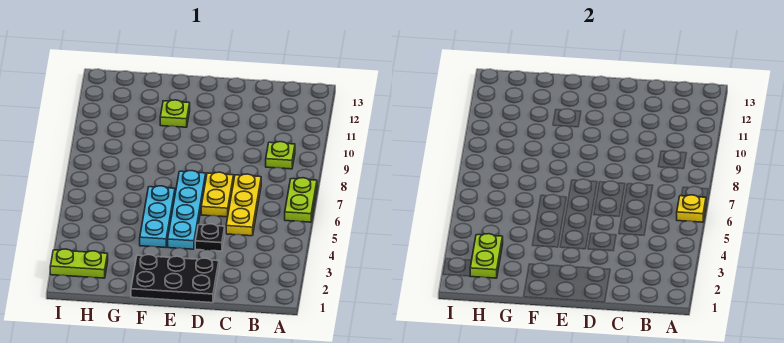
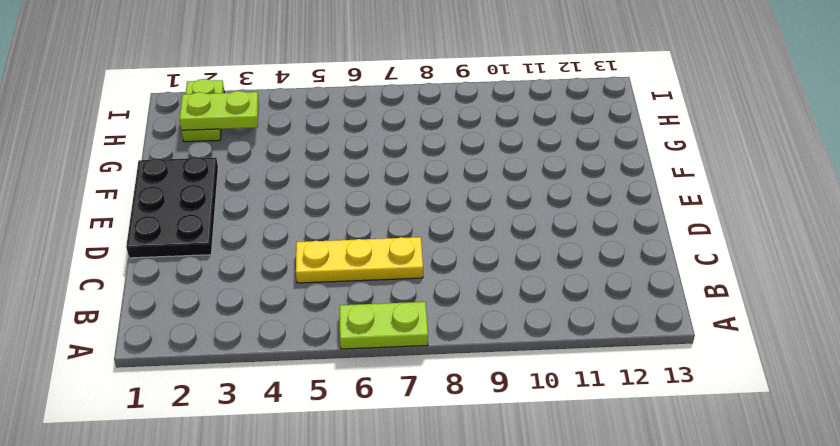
none -> lime plate B9 level 1
none -> black plate D4 level 1
none -> yellow plate D6:D7 level 1

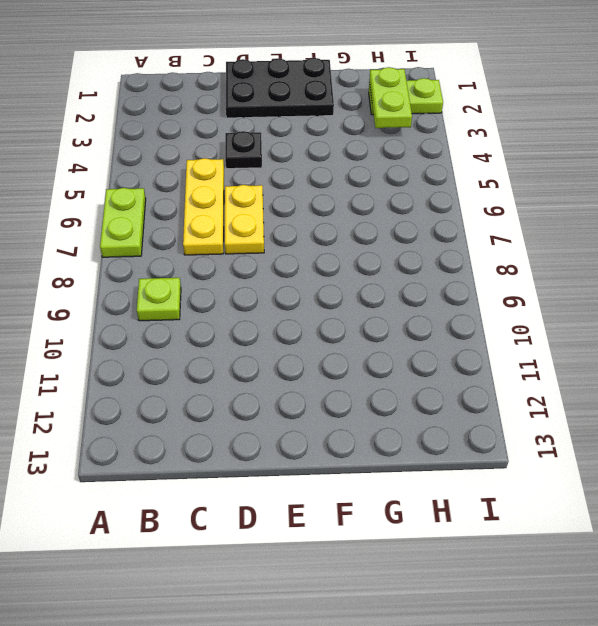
none -> cyan plate E4:E7 level 1
none -> cyan plate F4:F6 level 1
none -> lime plate F11 level 1

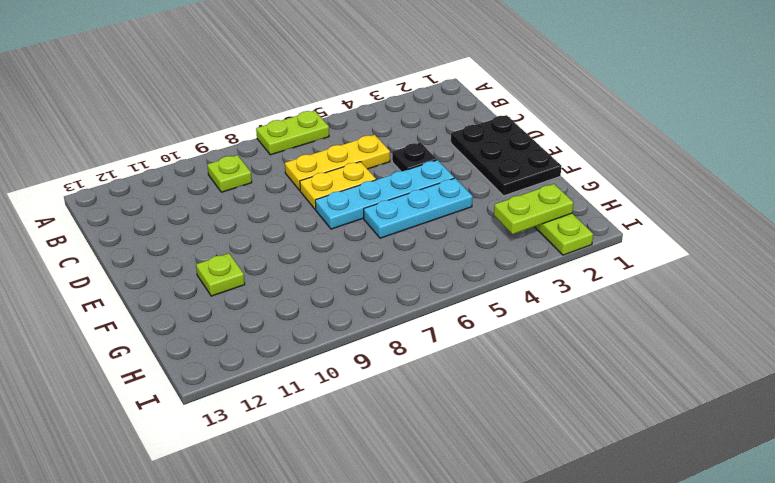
none -> yellow plate A6 level 2

